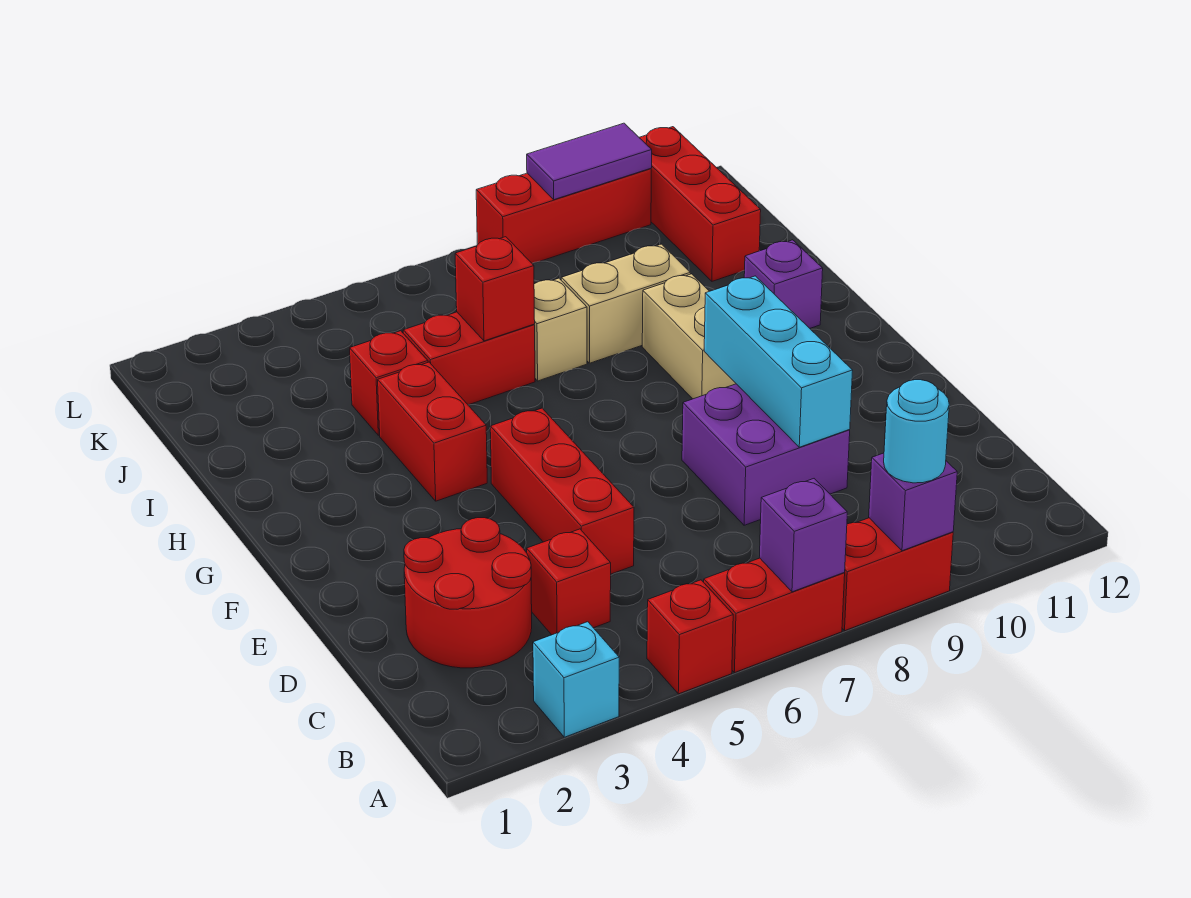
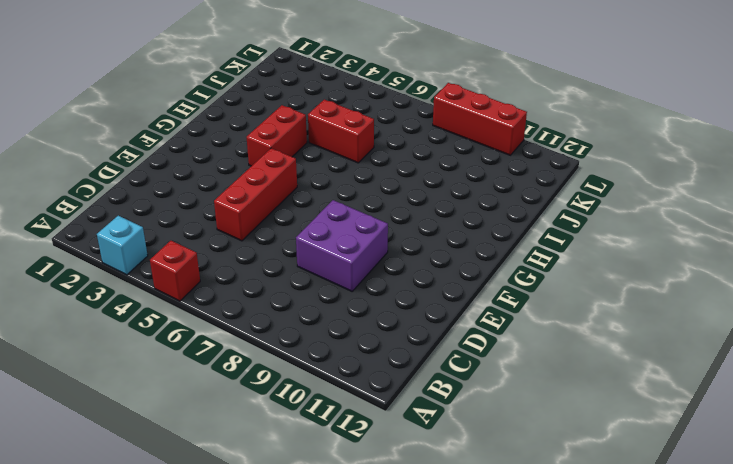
none -> red brick A6:A7 level 1
none -> red brick A8:A9 level 1
none -> red round brick C2:D3 level 1

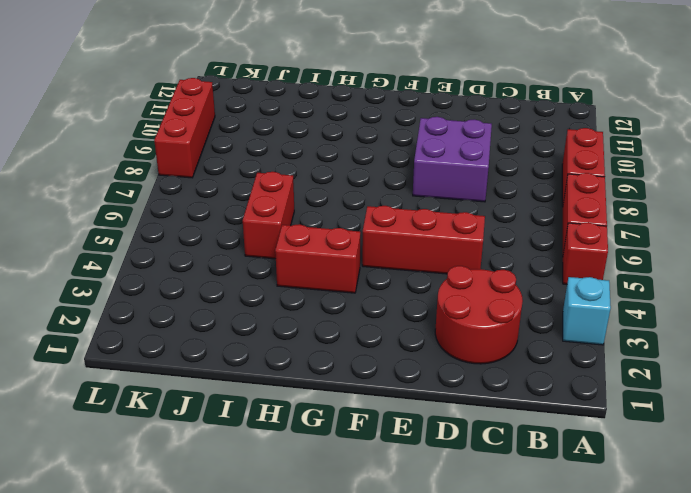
none -> red brick C4 level 1
none -> tan brick G9:H9 level 1
none -> purple brick H11 level 1

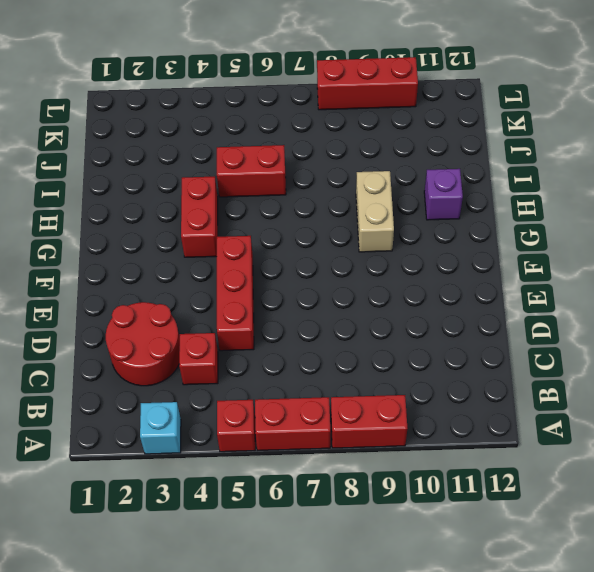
none -> purple brick D8:E9 level 1
none -> red brick I4 level 1
none -> tan brick I7 level 1

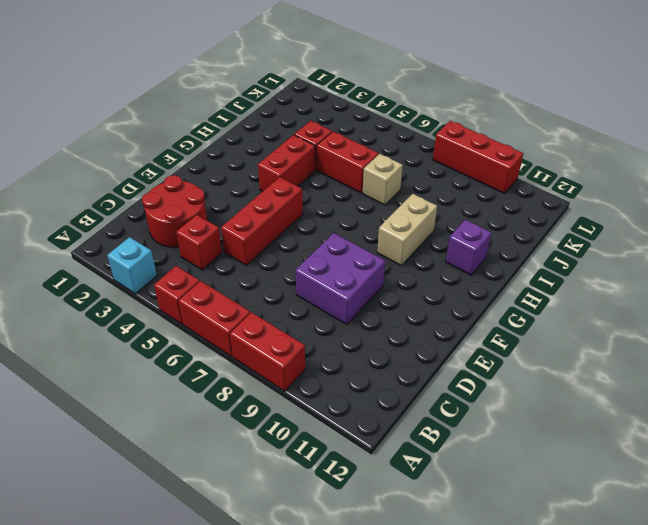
none -> tan brick I8:I9 level 1
none -> red brick J11:L11 level 1
none -> purple brick A7 level 2

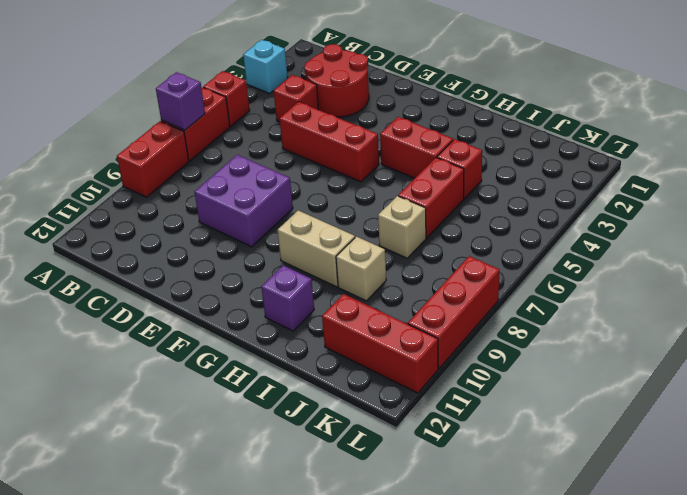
tan brick I9 level 1 -> tan brick I8:I9 level 1
none -> purple brick A9 level 2
none -> cyan brick D9:F9 level 2
none -> red brick I6 level 2

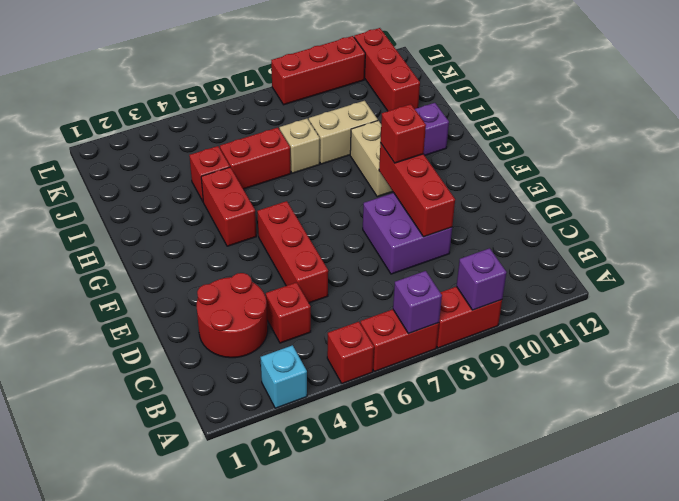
red brick D9:F9 level 2 -> cyan brick D9:F9 level 2
red brick F9 level 3 -> red brick I6 level 2
none -> purple tile L9:L10 level 2
none -> cyan round brick A9 level 3

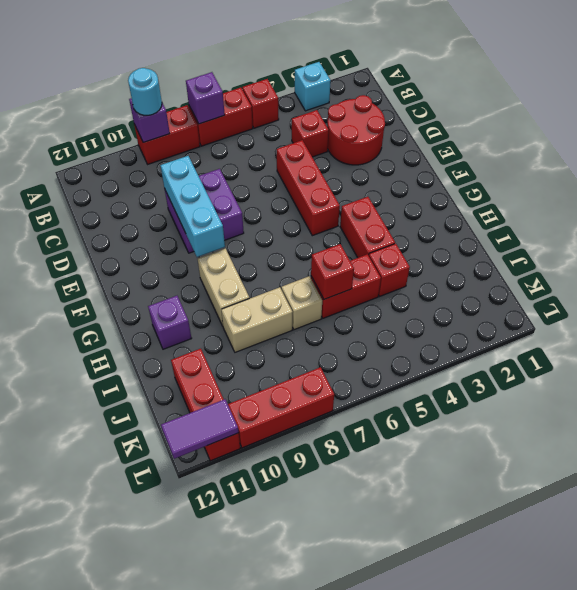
purple tile L11:L12 level 2 -> purple tile L9:L10 level 2

